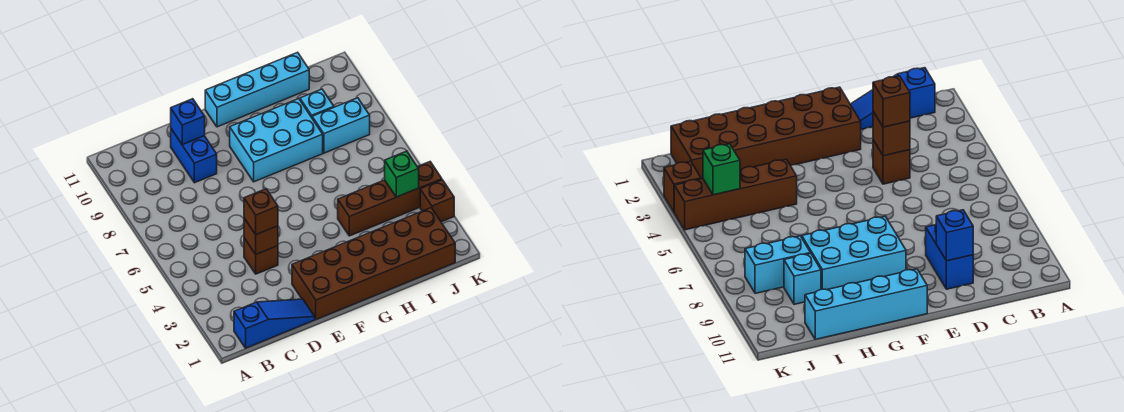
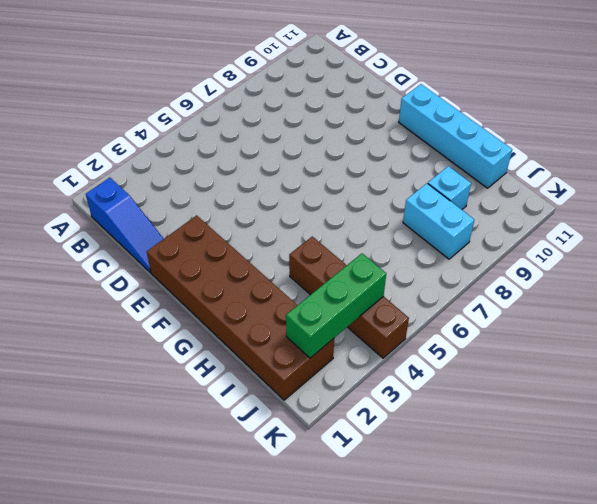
green brick J2:J4 level 2 -> green brick J4 level 2
none -> brown brick D4 level 1
none -> blue brick D9:D10 level 1
none -> cyan brick F8:H9 level 1

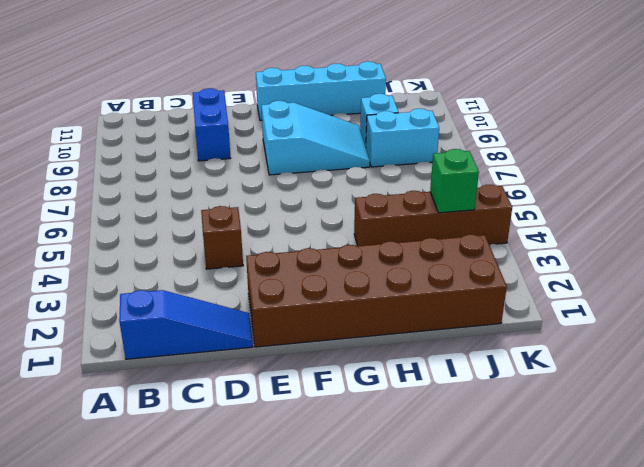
cyan slope F8:H9 level 1 top F -> cyan brick F8:H9 level 1
none -> brown brick K3 level 1
none -> brown brick D4 level 2
none -> blue brick D10 level 2

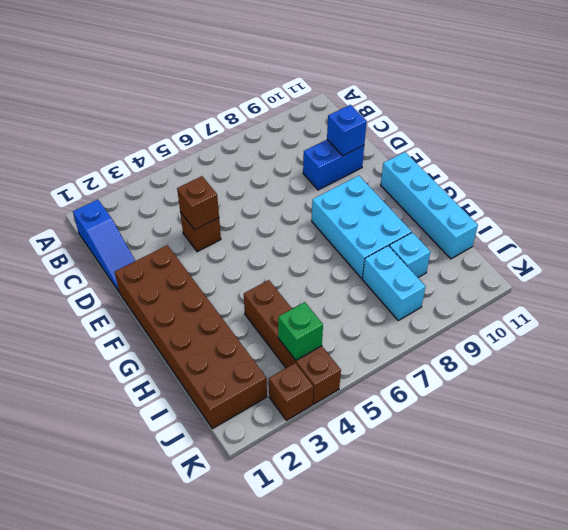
none -> brown brick D4 level 3

